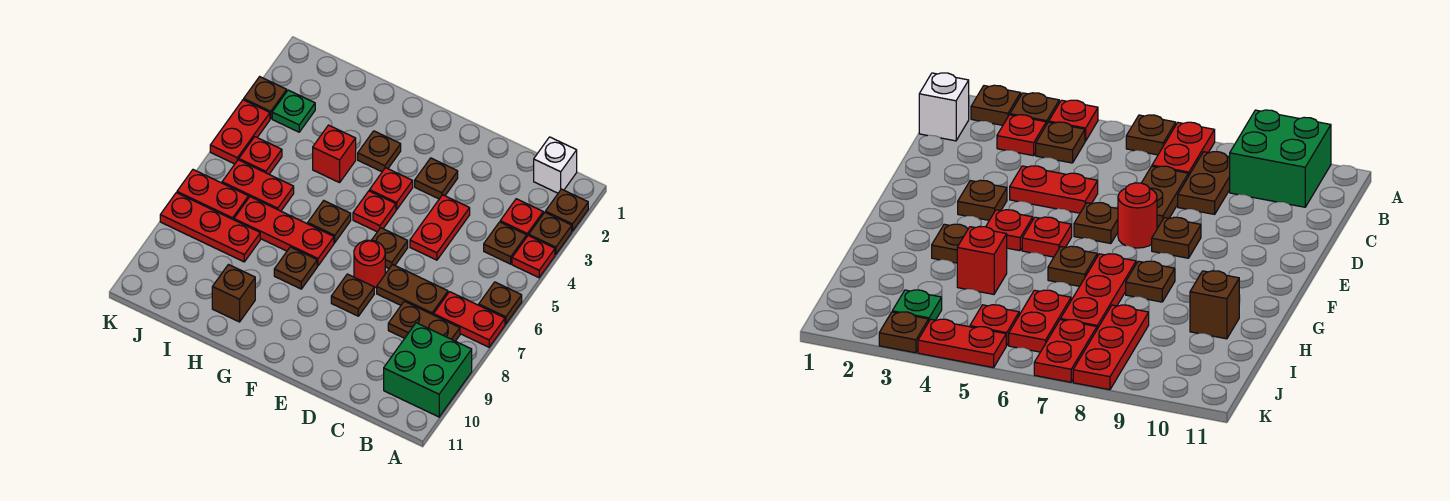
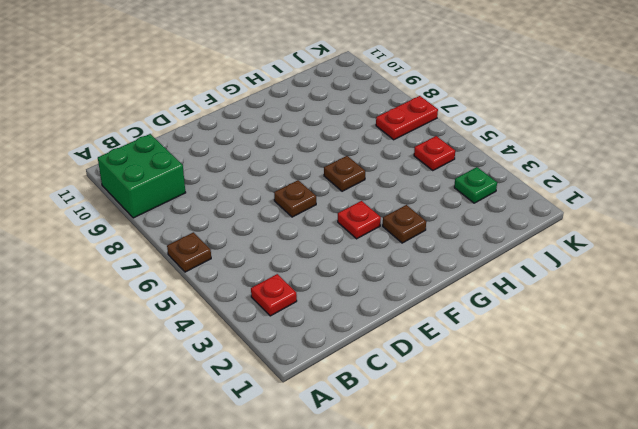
none -> brown plate A2 level 1
none -> brown plate A3 level 1
none -> red plate A4 level 1
none -> red plate A7:B7 level 1

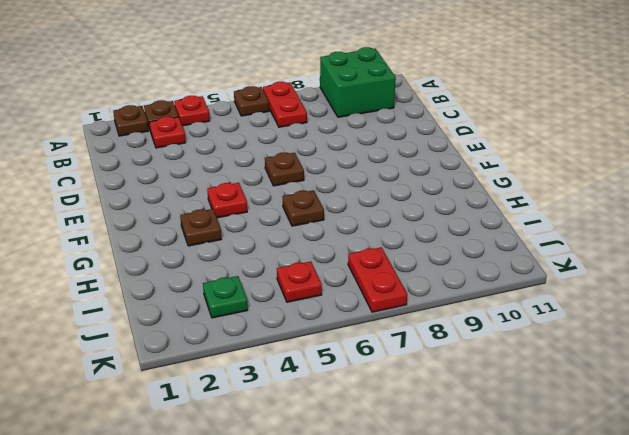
none -> white brick B1 level 1
none -> brown plate B4 level 1
none -> brown plate B8:C8 level 1
none -> brown plate C7:D7 level 1

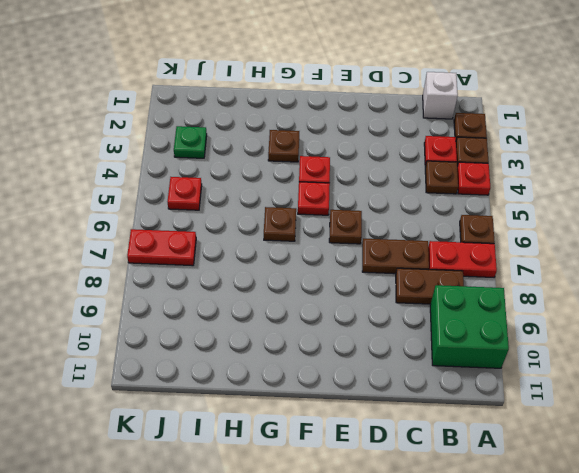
none -> red plate D4:D5 level 1
none -> brown plate E3 level 1
none -> red round brick E7 level 1
none -> brown plate E8 level 1

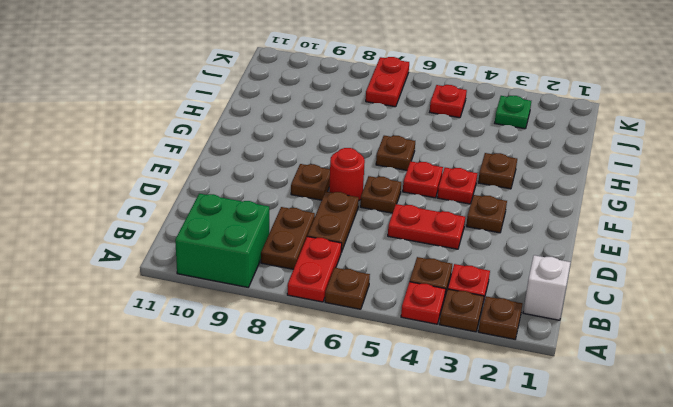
none -> red plate G7:I7 level 1
none -> brown plate G8 level 1
none -> red brick H4 level 1
none -> brown brick H10 level 1

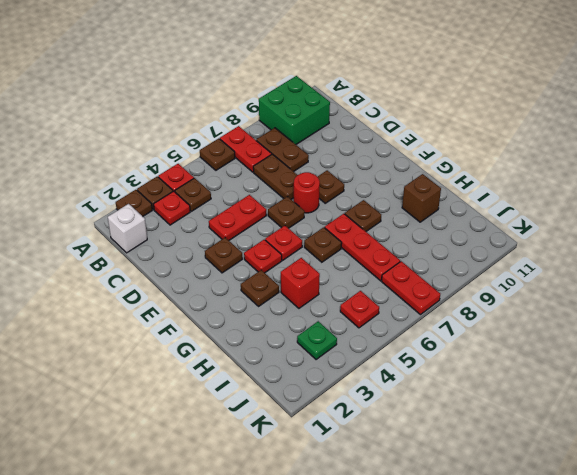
none -> red plate I6:J6 level 1
none -> red plate I8:K8 level 1
none -> brown plate K3 level 1
none -> red plate K4:K5 level 1

